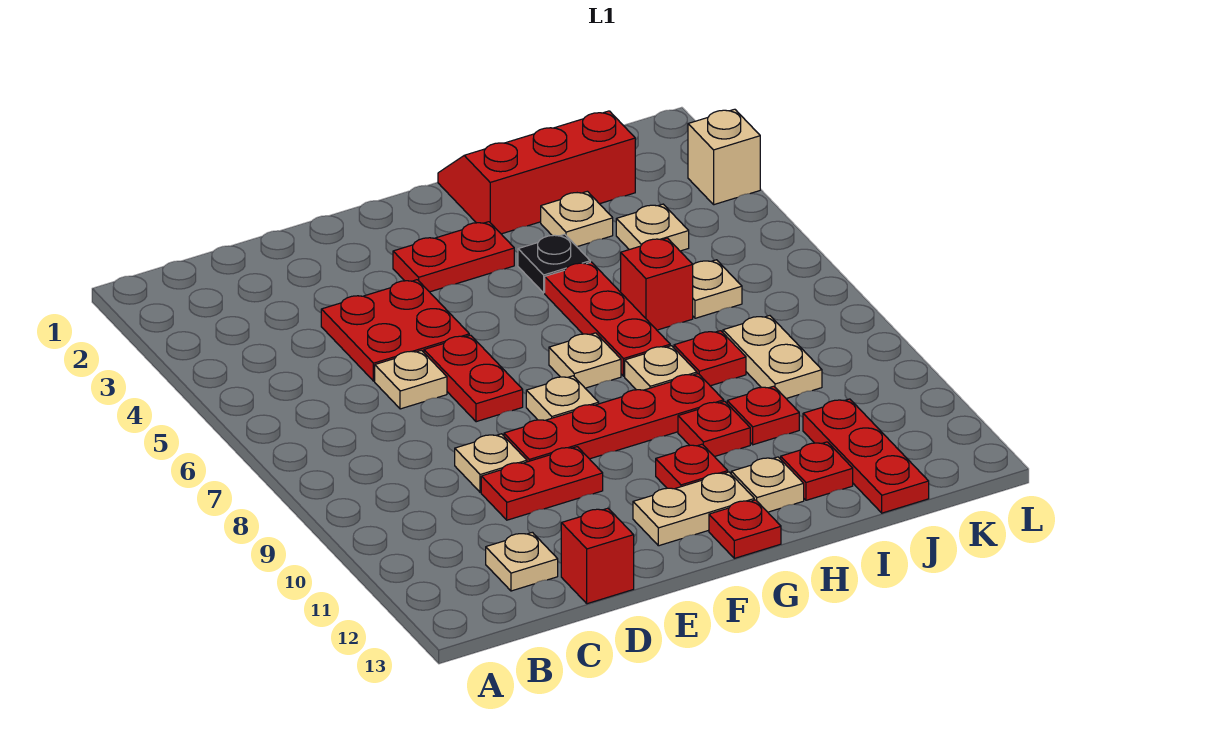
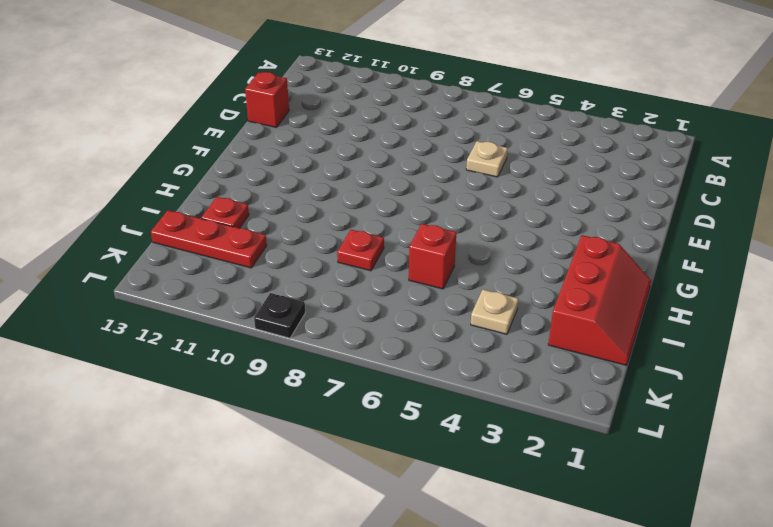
black plate L9 level 1 -> black plate H4 level 1
none -> tan plate C12 level 1
none -> red plate D4:E5 level 1
none -> tan plate D9 level 1
none -> red plate D10:E10 level 1

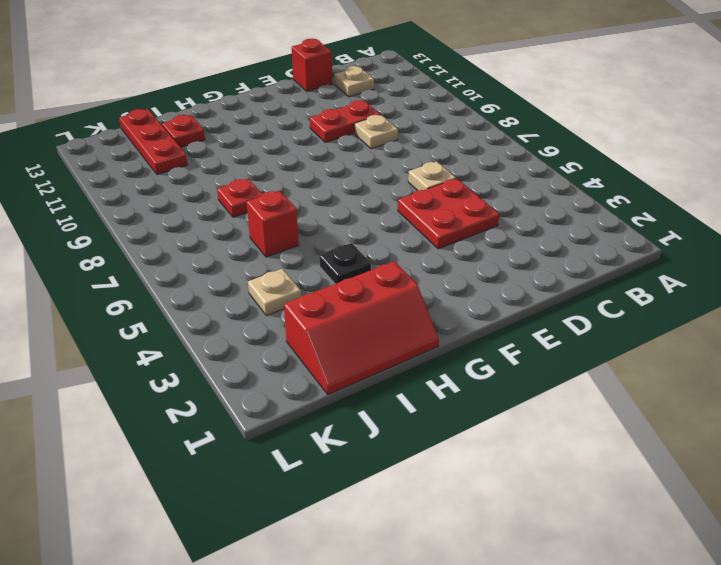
none -> red plate E6:E7 level 1
none -> red plate E9:H9 level 1
none -> red plate F3:G3 level 1
none -> tan plate F8 level 1

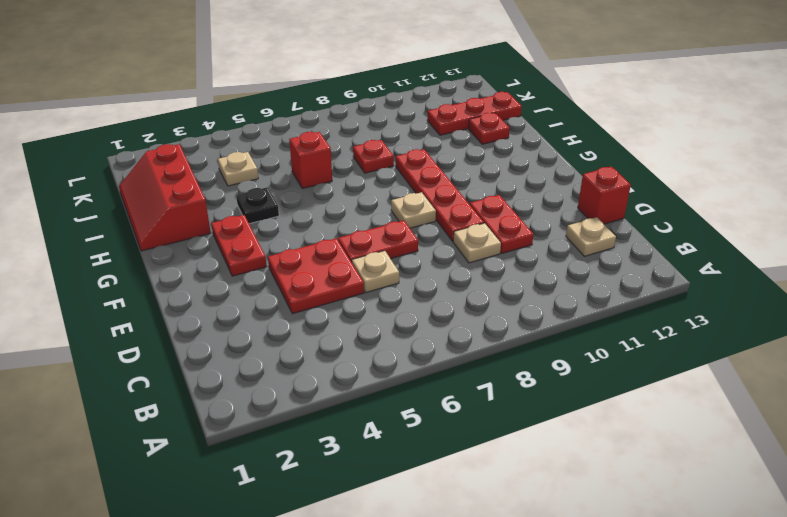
none -> tan plate F12:G12 level 1
none -> tan plate G7 level 1
none -> red plate G11 level 1
none -> red plate G13 level 1

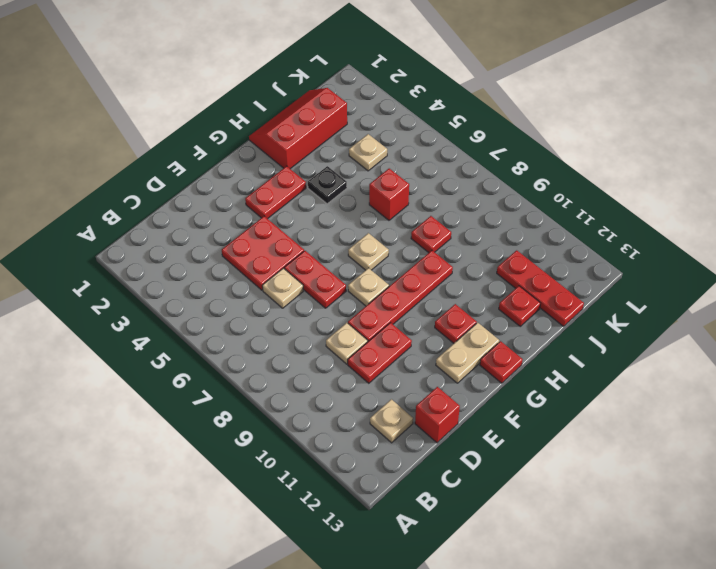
none -> red plate H5:H7 level 1
none -> tan plate H8 level 1
none -> red plate H10 level 1
none -> tan plate H12 level 1

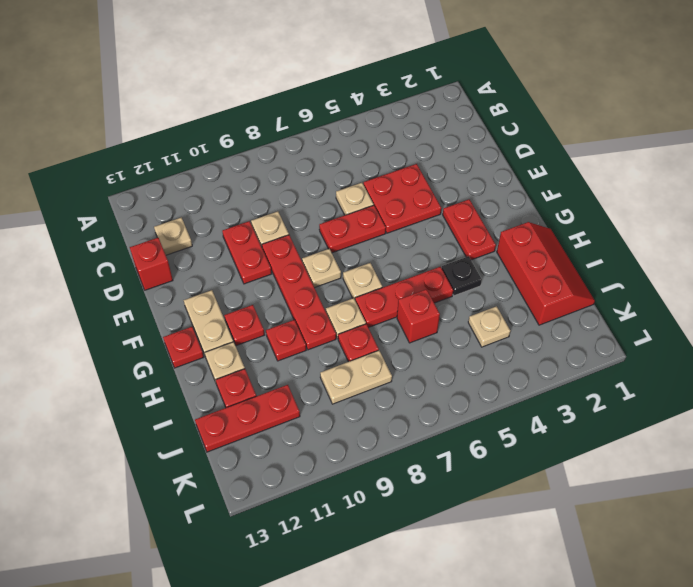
none -> tan plate I3 level 1
none -> red plate I10 level 1
none -> tan plate J6 level 1
none -> tan brick L3 level 1

